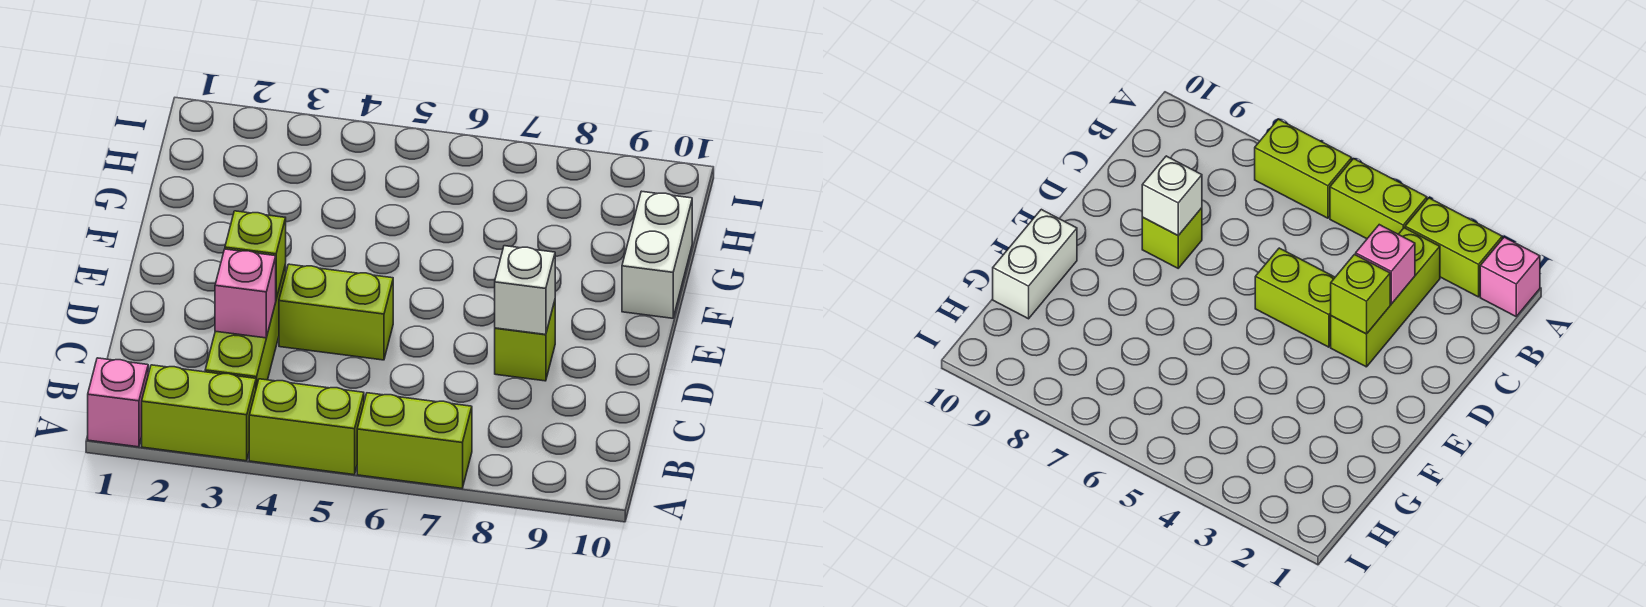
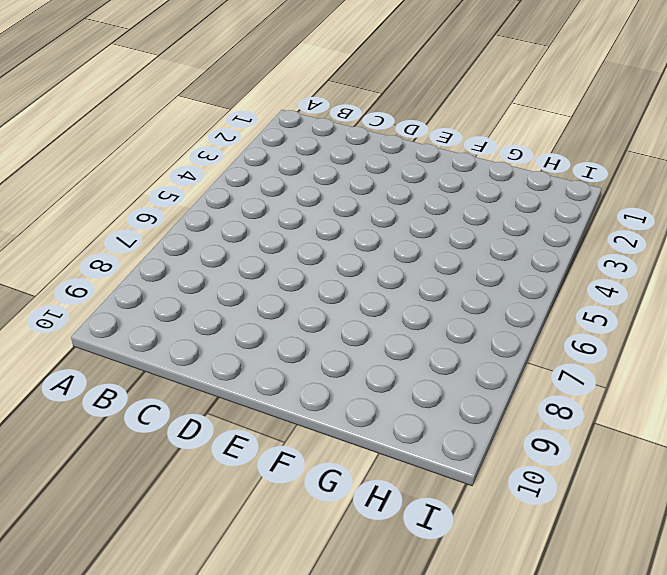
none -> pink brick A1 level 1
none -> lime brick A2:A3 level 1

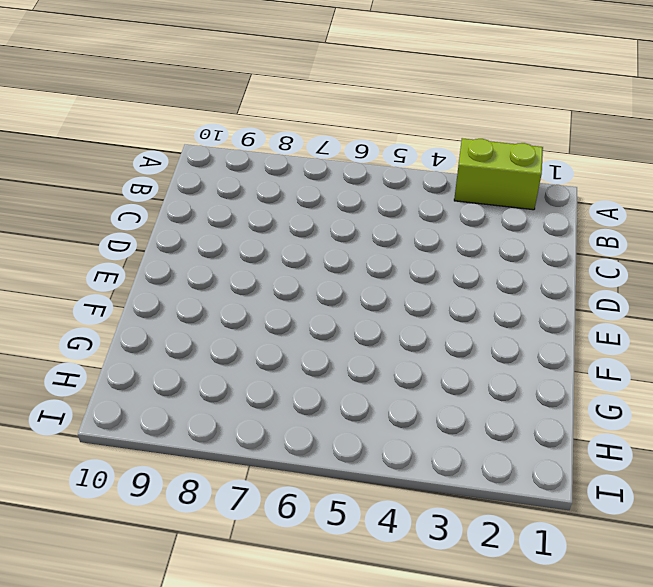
none -> pink brick A1 level 1
none -> lime brick A4:A5 level 1

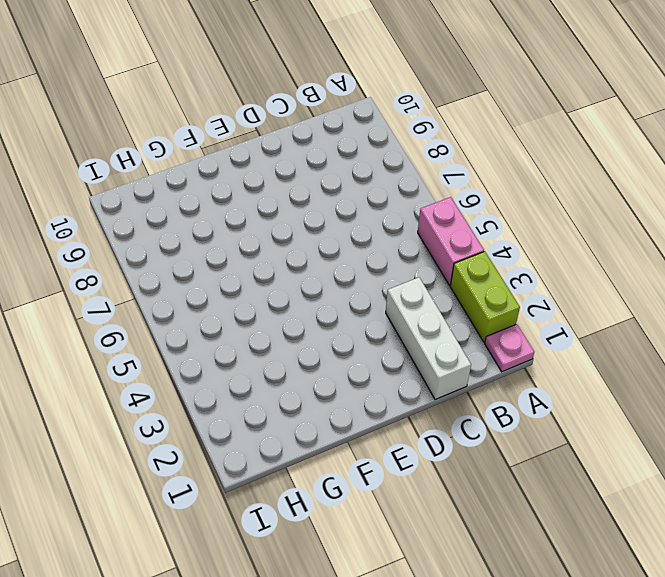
pink plate A1 level 1 -> pink brick A1 level 1
pink brick A4:A5 level 1 -> lime brick A4:A5 level 1
white brick C1:C3 level 1 -> lime brick B3:D3 level 1
none -> lime brick A6:A7 level 1
none -> lime brick D4:D5 level 1

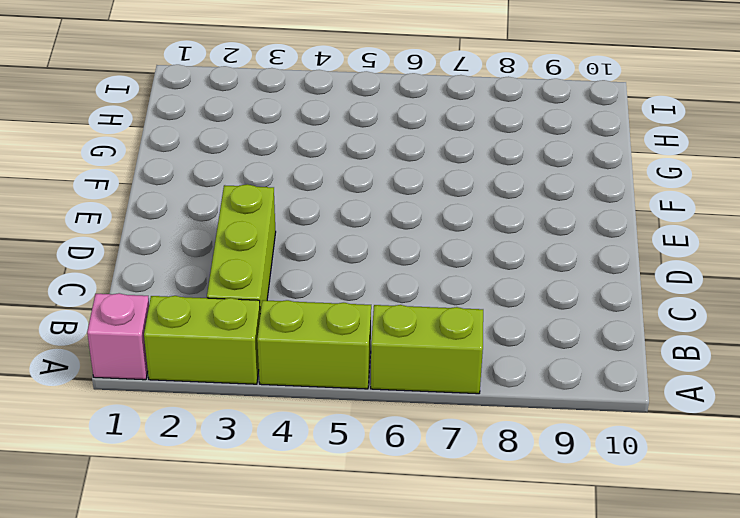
none -> lime brick D4:D5 level 1
none -> lime brick D8 level 1

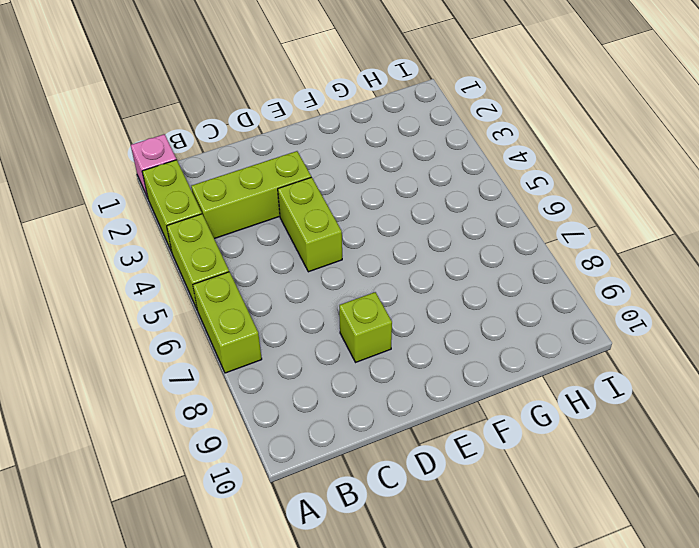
none -> white brick F10:G10 level 1
none -> pink brick C3 level 2

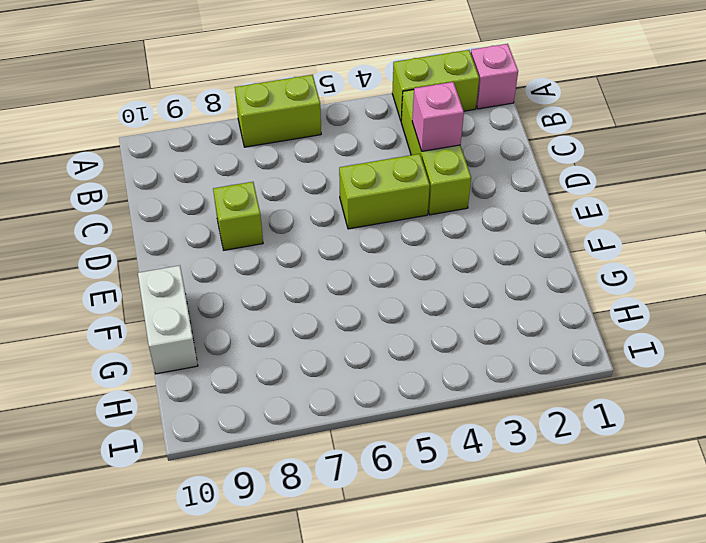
none -> lime brick A4:A5 level 1
none -> lime brick D3 level 2

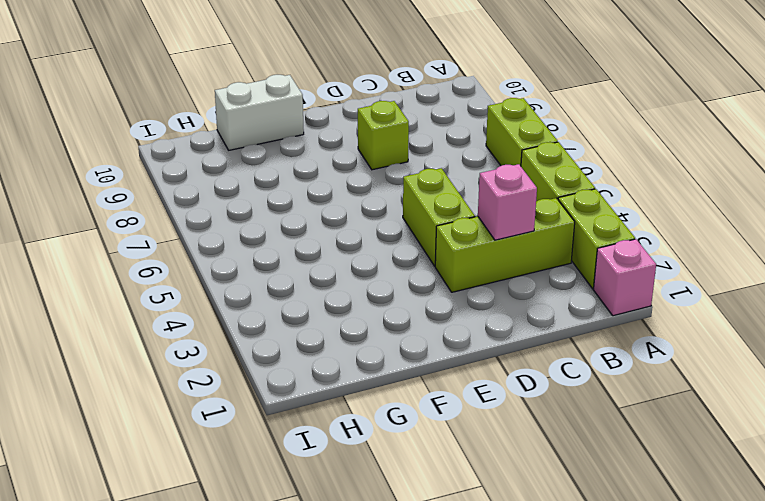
none -> lime brick D3 level 2
none -> white brick D8 level 2

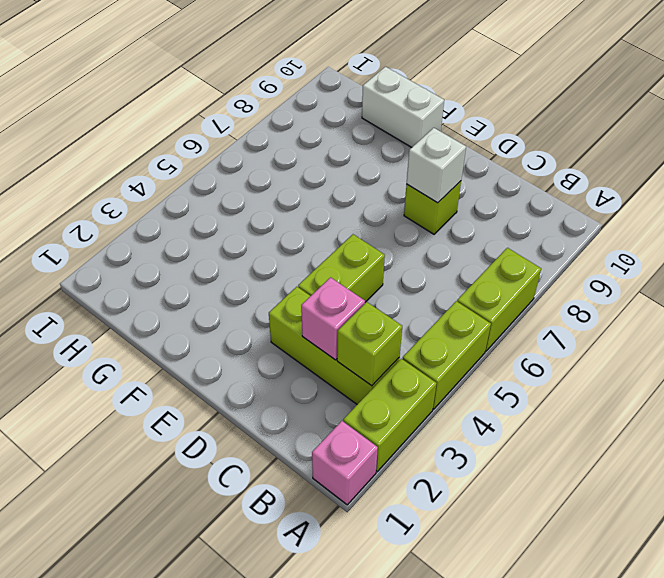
lime brick B3 level 2 -> lime brick D3 level 2

